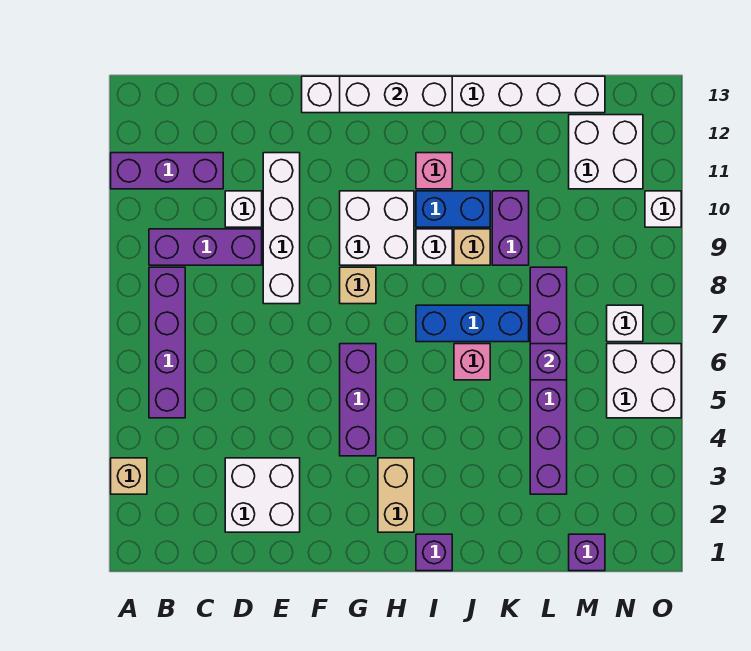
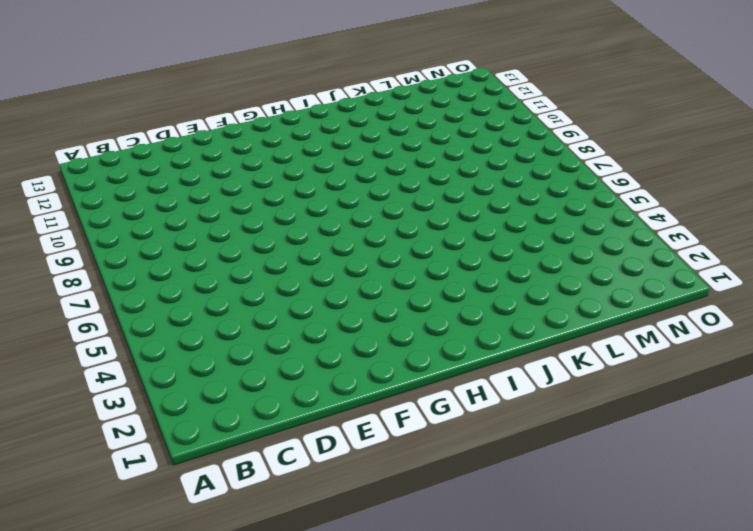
none -> tan brick A3 level 1
none -> purple brick A11:C11 level 1
none -> purple brick B5:B8 level 1

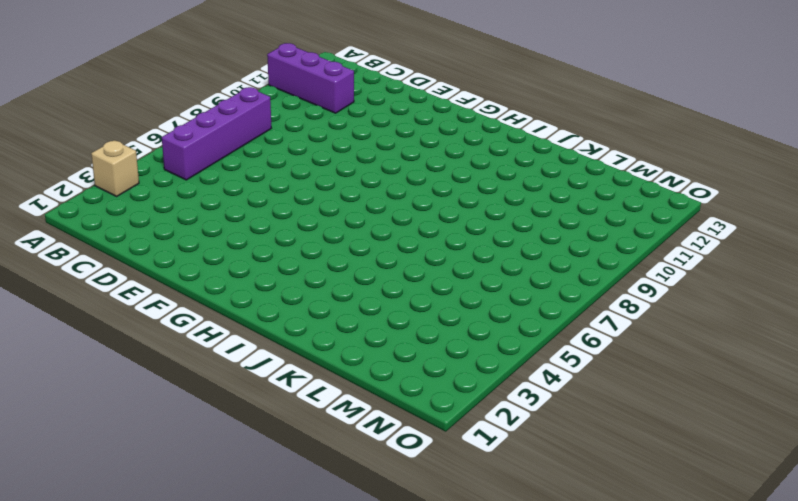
none -> purple brick B9:D9 level 1
none -> white brick D2:E3 level 1
none -> white brick D10 level 1

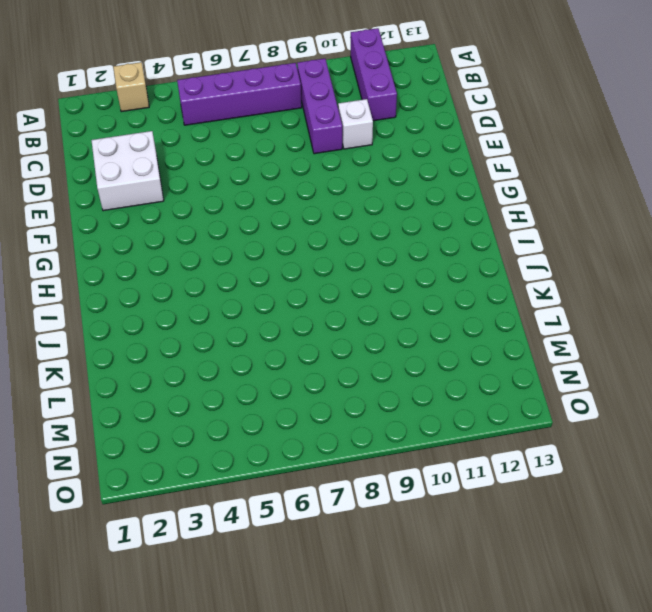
none -> white brick E8:E11 level 1
none -> white brick F13:M13 level 1
none -> purple brick G4:G6 level 1

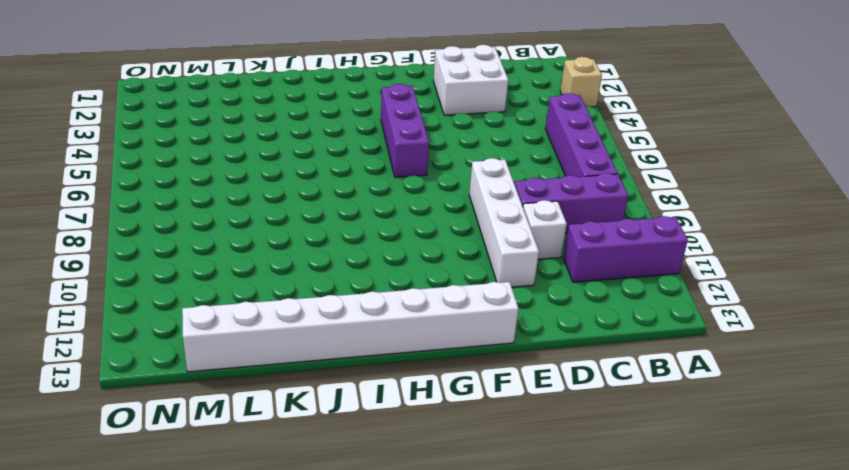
none -> tan brick G8 level 1
none -> white brick G9:H10 level 1
none -> tan brick H2:H3 level 1

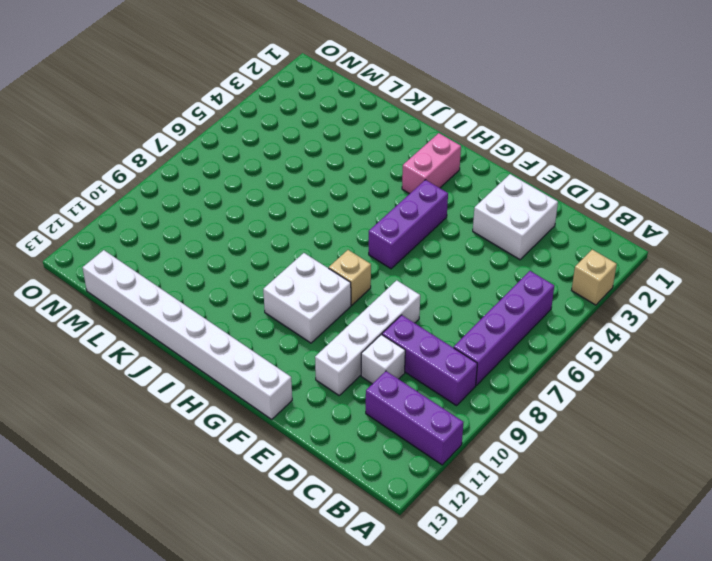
pink brick H2:H3 level 1 -> tan brick H2:H3 level 1
none -> purple brick I1 level 1
none -> blue brick I7:K7 level 1
none -> white brick I9 level 1

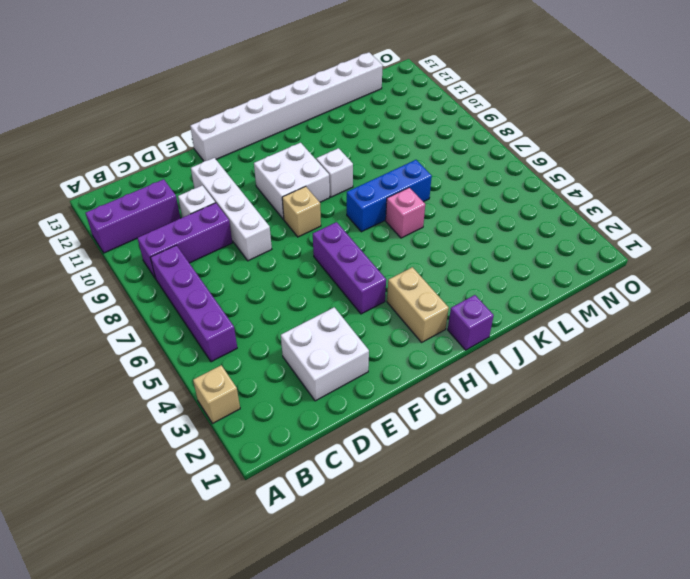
none -> blue brick I10:J10 level 1
none -> pink brick I11 level 1
none -> tan brick J9 level 1

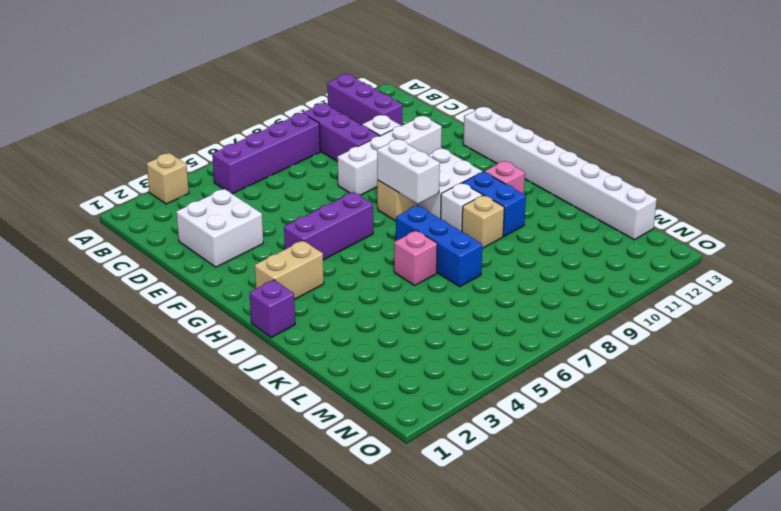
white brick G8:H8 level 2 -> none
none -> purple brick K9:K10 level 1
none -> purple brick L3:L8 level 1
none -> purple brick M1 level 1

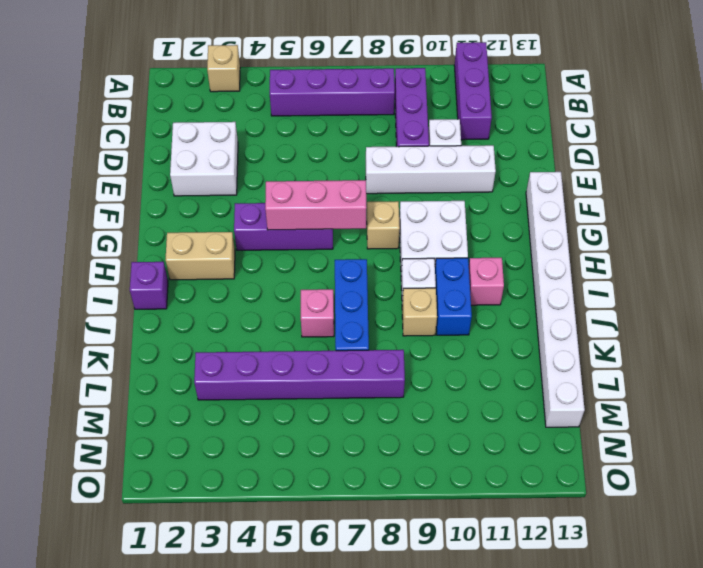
pink brick G5:G7 level 2 -> none
none -> purple brick K9:K10 level 1
none -> purple brick M1 level 1
none -> white brick M11:N12 level 1

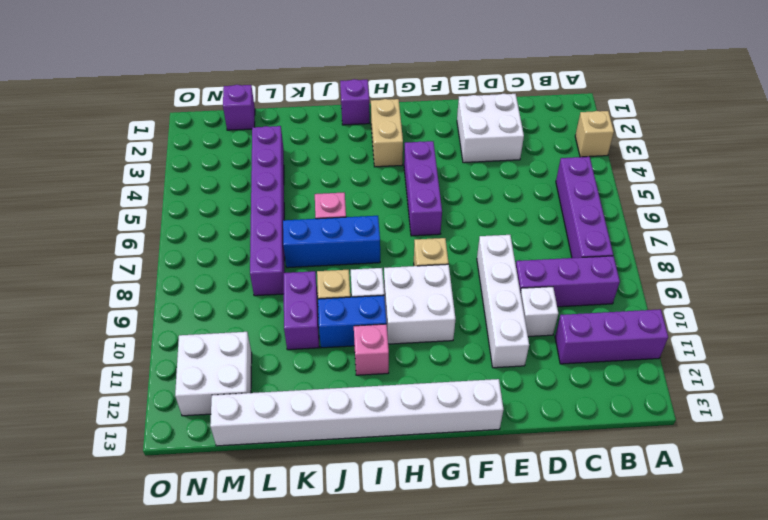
none -> white brick N5:O6 level 1
none -> white brick N7 level 1
none -> white brick O10 level 1

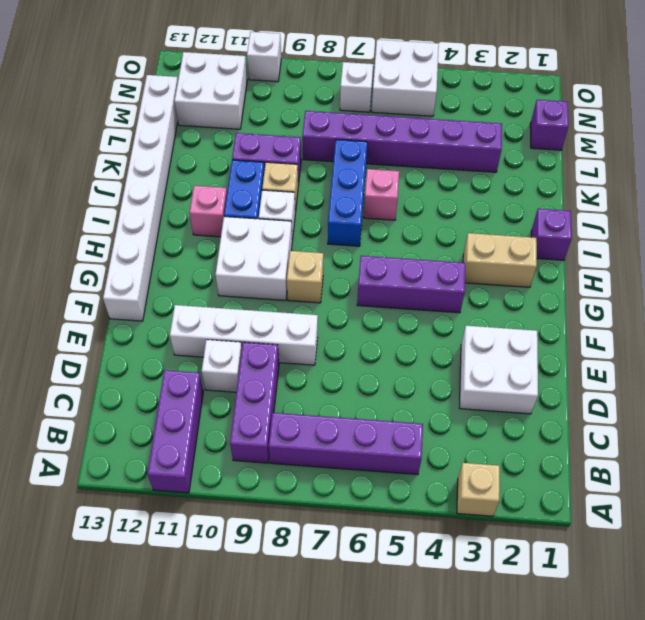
none -> white brick G13:I13 level 2
none -> purple brick L6 level 2

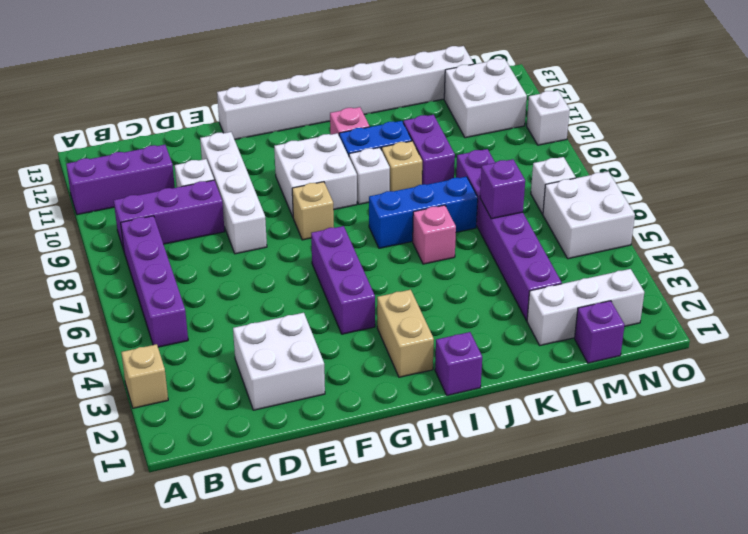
white brick L2:N2 level 1 -> white brick G13:I13 level 2

